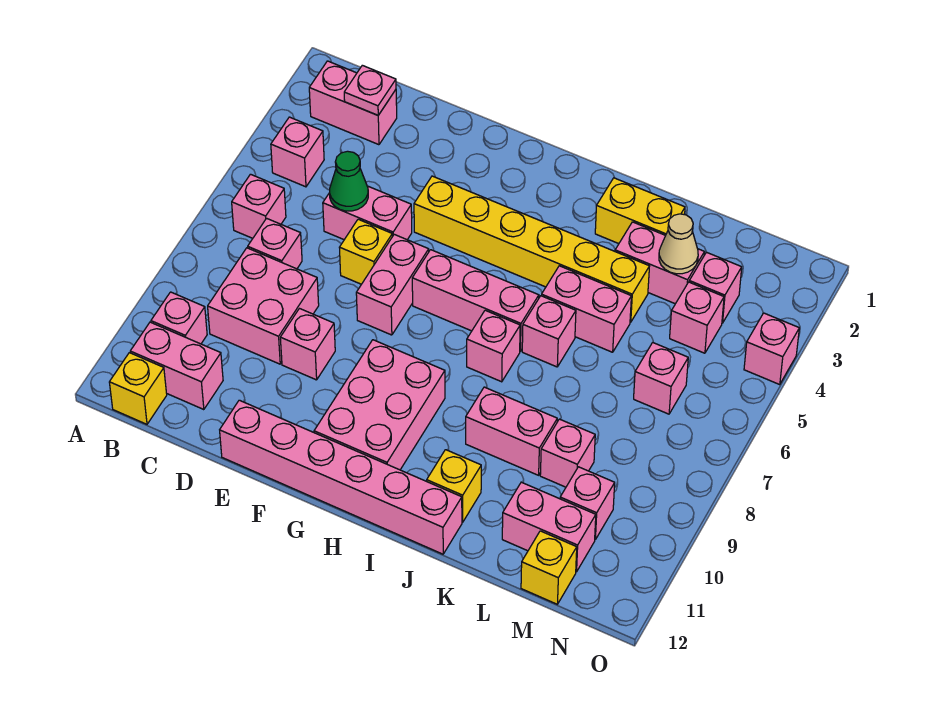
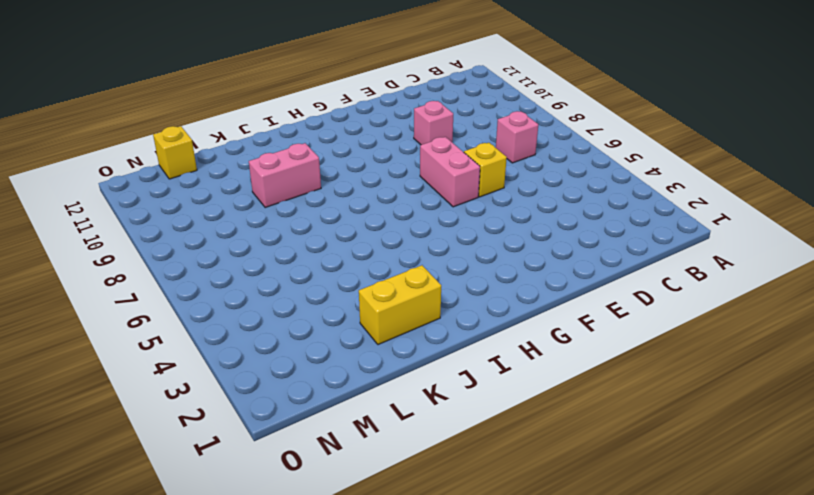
none -> pink brick B2:C2 level 1
none -> pink brick B4 level 1
none -> pink brick B6 level 1
none -> pink brick B10 level 1

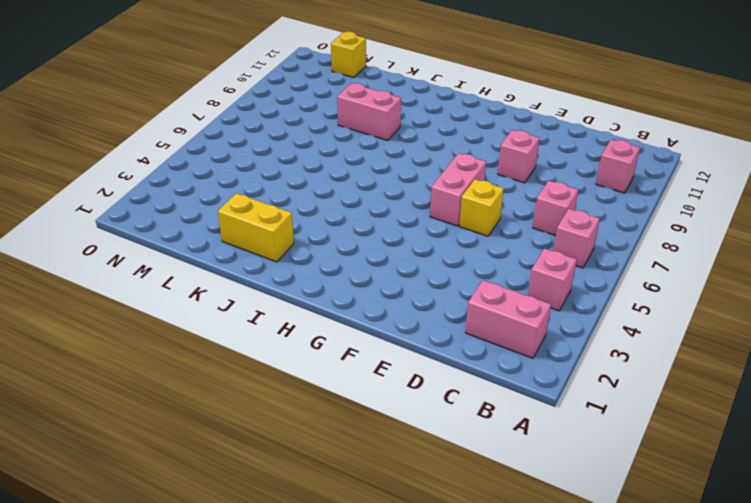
none -> pink brick B11:C11 level 1
none -> yellow brick B12 level 1
none -> pink brick C8:D9 level 1
none -> pink brick D5:E5 level 1

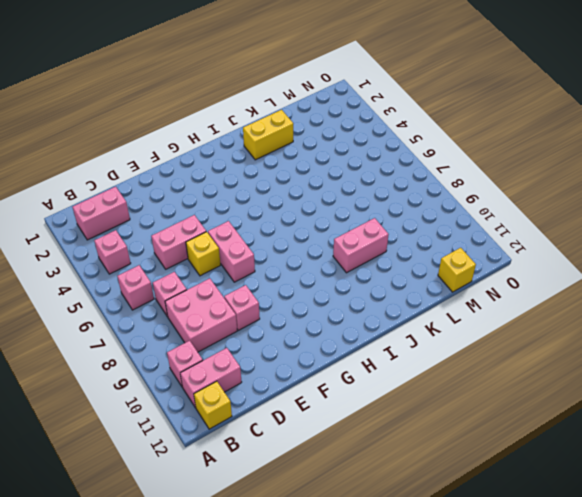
none -> pink brick E12:J12 level 1
none -> yellow brick F4:K4 level 1
none -> pink brick G6:I6 level 1
none -> pink brick G9:H11 level 1

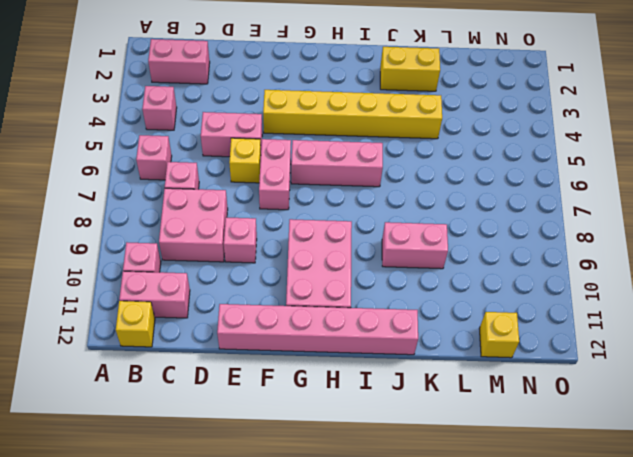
none -> pink brick I7 level 1
none -> pink brick J5:K5 level 1
none -> pink brick J6 level 1
none -> yellow brick J11 level 1

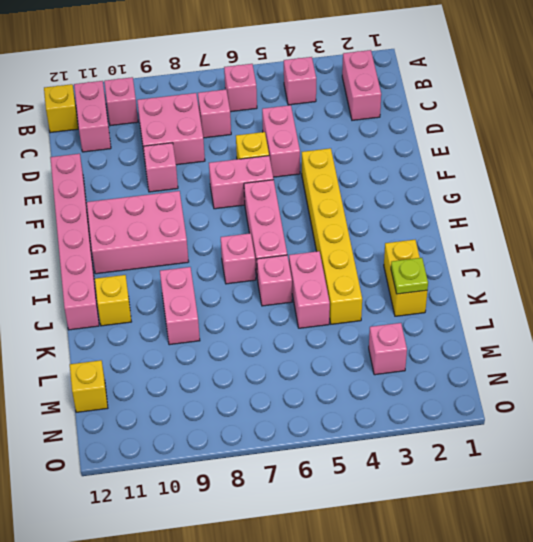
lime plate K2 level 2 -> none
none -> pink brick K3:L3 level 1
none -> pink brick L9 level 1
none -> pink brick L11:M11 level 1
none -> pink brick M4 level 1

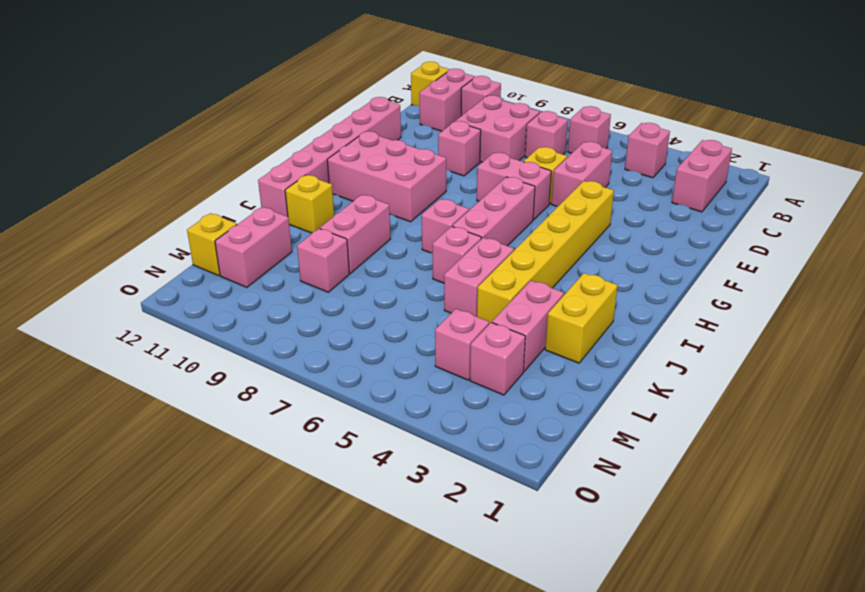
none -> pink brick M6 level 1
none -> pink brick M10 level 1
none -> pink brick O4 level 1
none -> pink plate C2 level 2

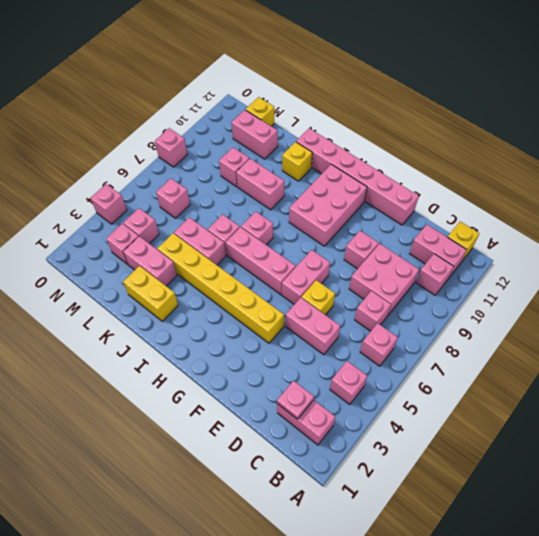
pink brick O8 level 1 -> pink brick M10 level 1
none -> green cone D5 level 2
none -> tan cone L3 level 2

